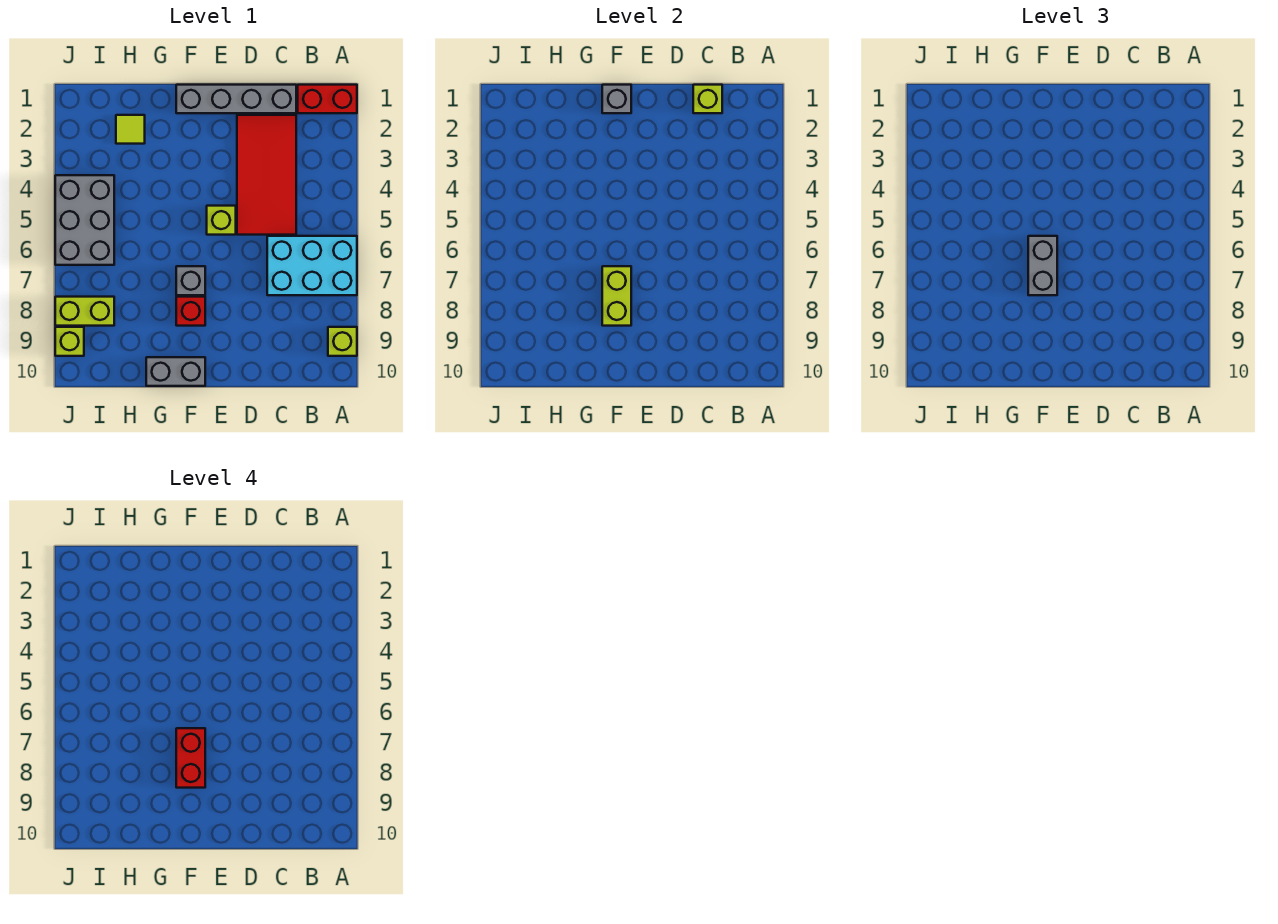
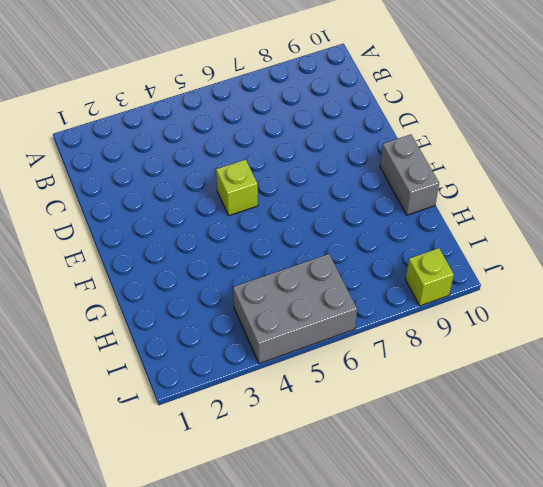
none -> red brick A1:B1 level 1
none -> cyan brick A6:C7 level 1
none -> lime brick A9 level 1

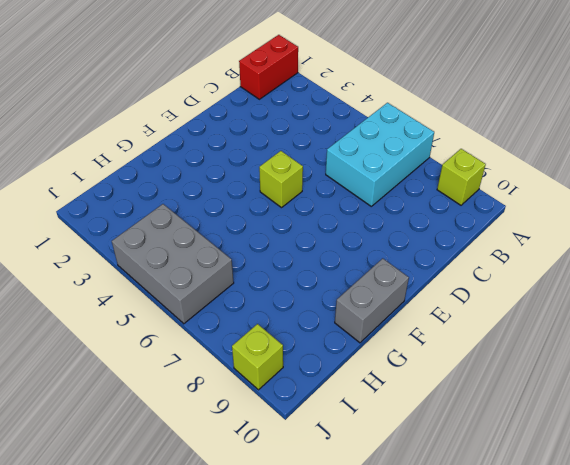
none -> grey brick C1:F1 level 1
none -> red tile C2:D5 level 1
none -> grey brick F7 level 1

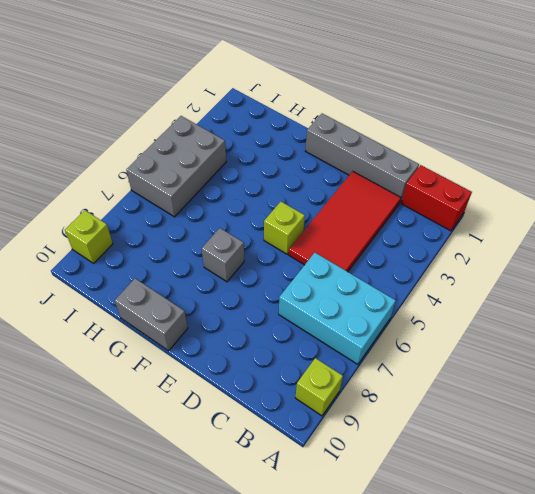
none -> red brick F8 level 1
none -> lime tile H2 level 1
none -> lime brick I8:J8 level 1

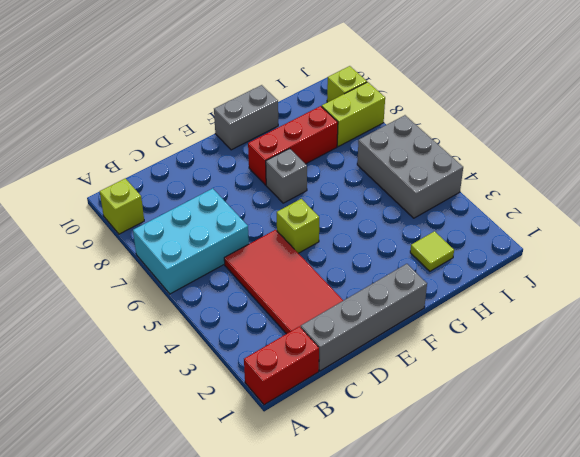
red brick F8:H8 level 1 -> red brick F8 level 1
none -> lime brick C1 level 2
none -> grey brick F1 level 2
none -> lime brick F7:F8 level 2

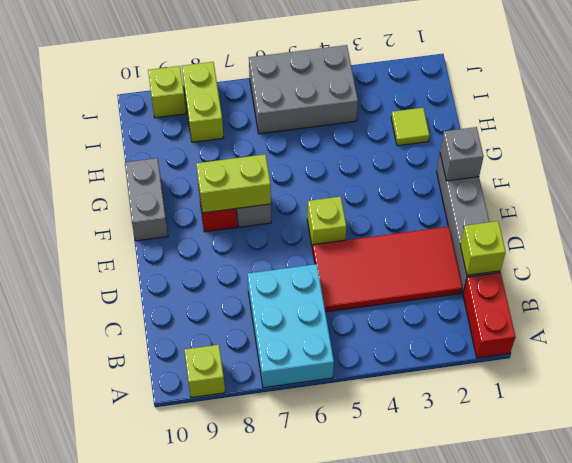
none -> grey brick F6:F7 level 3
none -> red brick F7:F8 level 4

